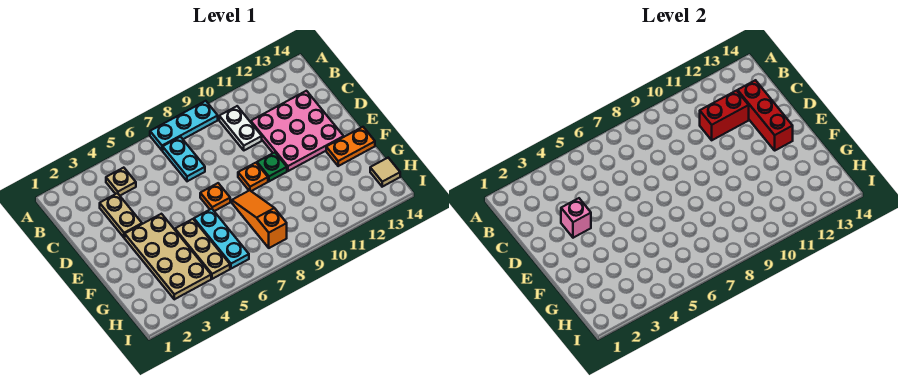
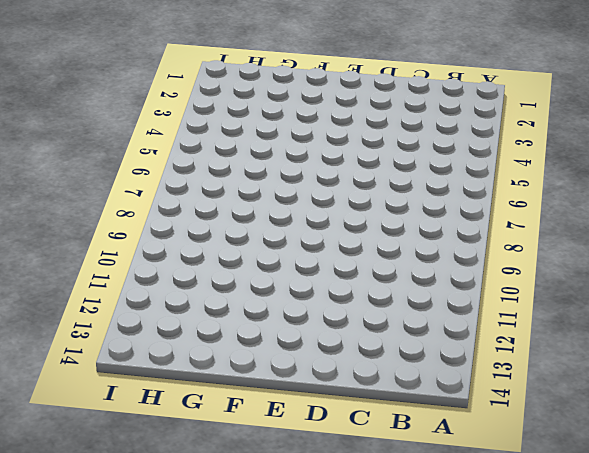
none -> cyan plate A7:A9 level 1
none -> tan plate B4 level 1
none -> cyan plate B7:C7 level 1

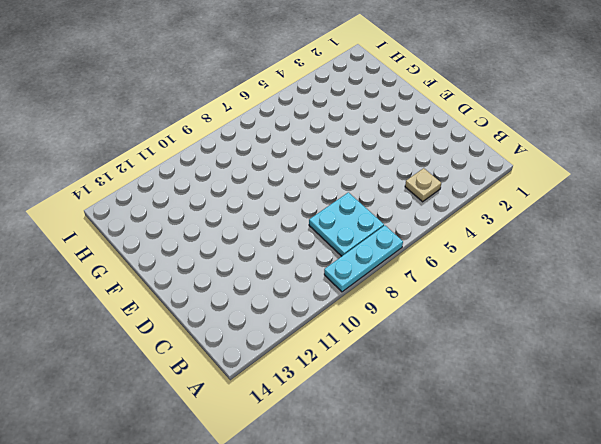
cyan plate B7:C8 level 1 -> cyan plate B7:C7 level 1
none -> white plate B10:C10 level 1
none -> tan plate C3:D3 level 1
none -> pink plate C11:E13 level 1

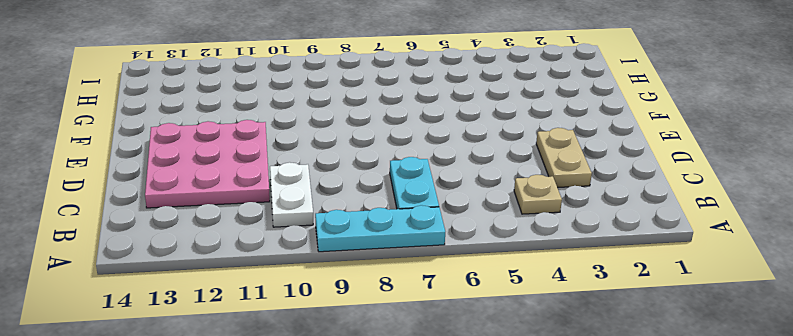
none -> tan plate E3:H4 level 1
none -> orange plate E7 level 1
none -> orange plate E9 level 1

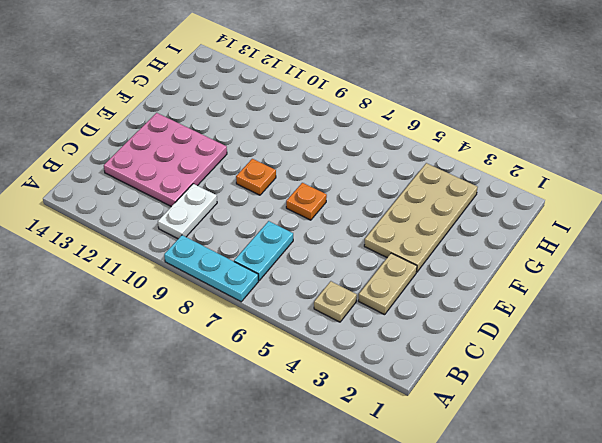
none -> green plate E10 level 1
none -> tan plate F5:H5 level 1
none -> cyan plate F6:H6 level 1

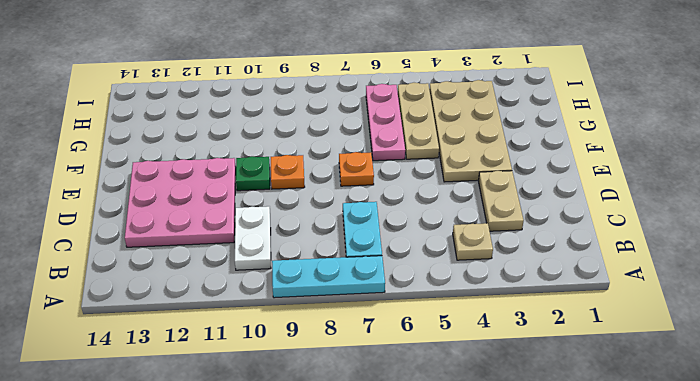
pink plate F6:H6 level 1 -> cyan plate F6:H6 level 1
none -> orange slope F8:H8 level 1 top H
none -> orange plate F13:F14 level 1
none -> tan tile H14 level 1

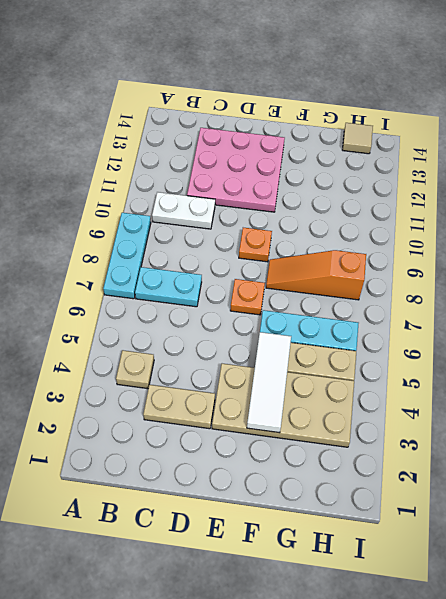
white tile F3:F5 level 2 -> none
none -> green plate E10 level 1
none -> orange plate F13:F14 level 1
none -> red brick C11:C12 level 2

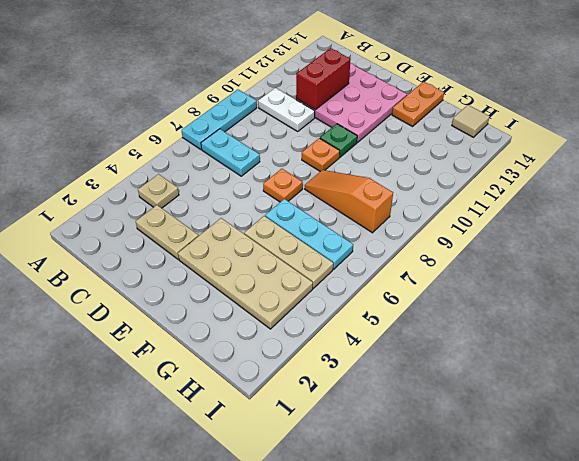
none -> red brick C13:E13 level 2
none -> pink brick D3 level 2

